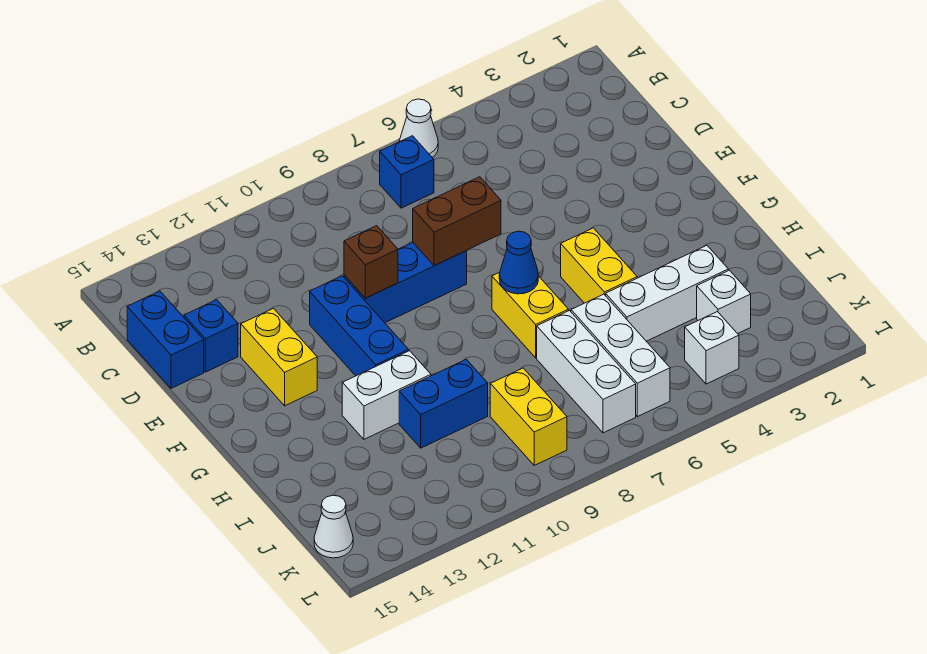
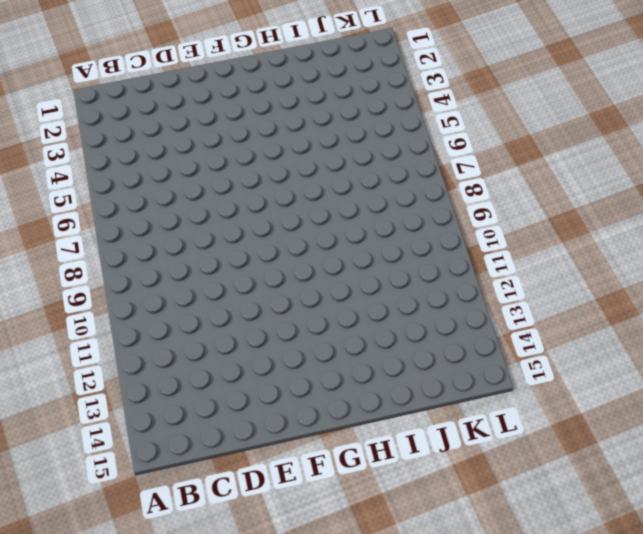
none -> white cone A6 level 1
none -> blue brick B7 level 1
none -> blue brick C15:D15 level 1

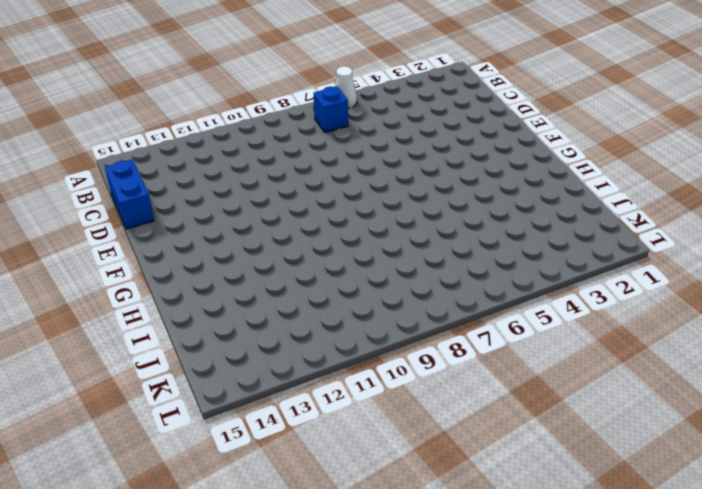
none -> blue brick D14 level 1
none -> blue brick E8:E10 level 1
none -> blue brick E11:G11 level 1

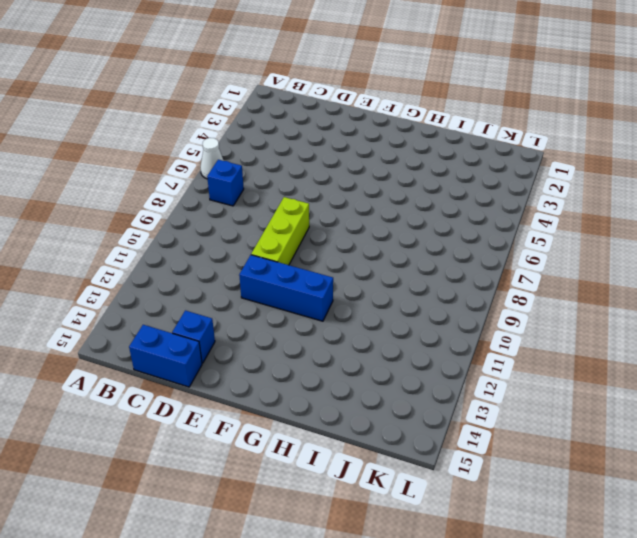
lime brick E8:E10 level 1 -> blue brick E8:E10 level 1
none -> yellow brick E13:F13 level 1
none -> yellow brick G5:H5 level 1
none -> yellow brick G7:H7 level 1

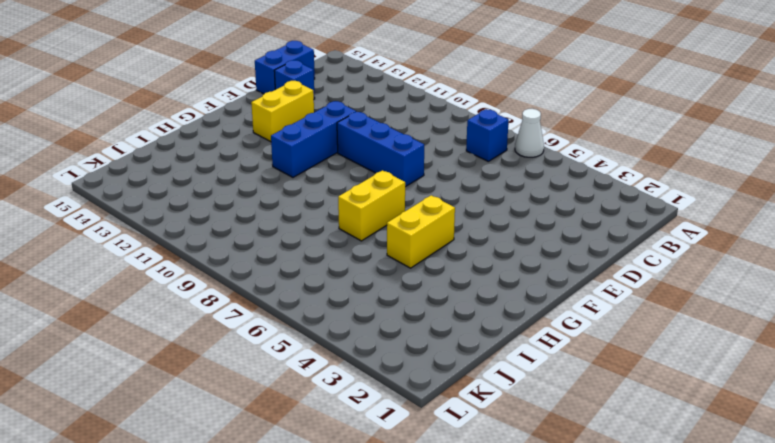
none -> white brick H11:H12 level 1
none -> white brick I3:I5 level 1
none -> white brick I6:K6 level 1

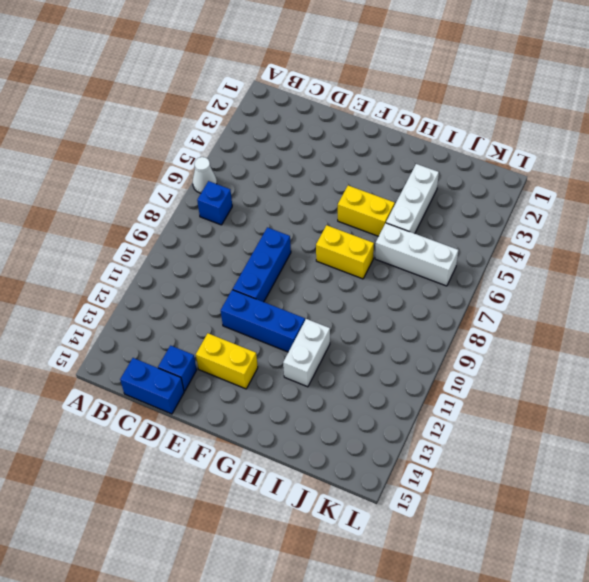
none -> white brick I7:K7 level 1
none -> blue brick I10:I11 level 1
none -> white brick J3 level 1

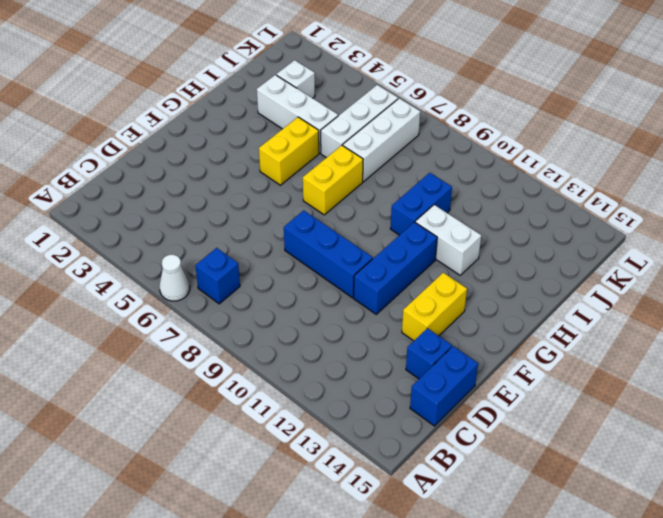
blue brick H10:I10 level 1 -> blue brick I10:I11 level 1
none -> yellow brick J9:K9 level 1
none -> white brick K4 level 1
none -> white cone K15 level 1

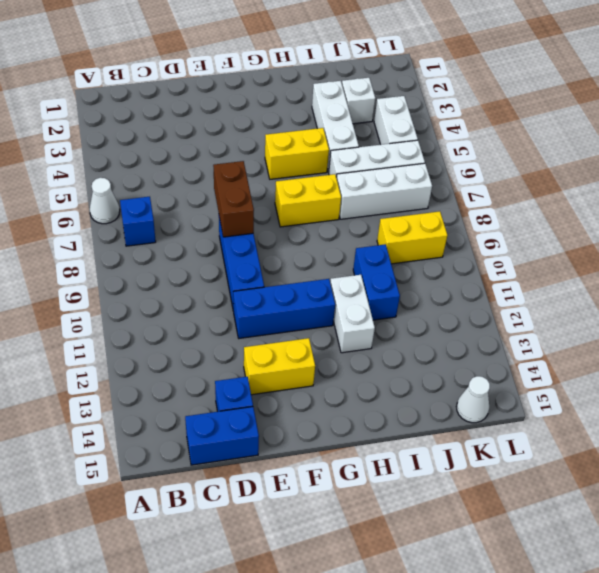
white brick K4:K5 level 1 -> white brick K4 level 1
none -> brown brick E10 level 2
none -> blue cone G7 level 2

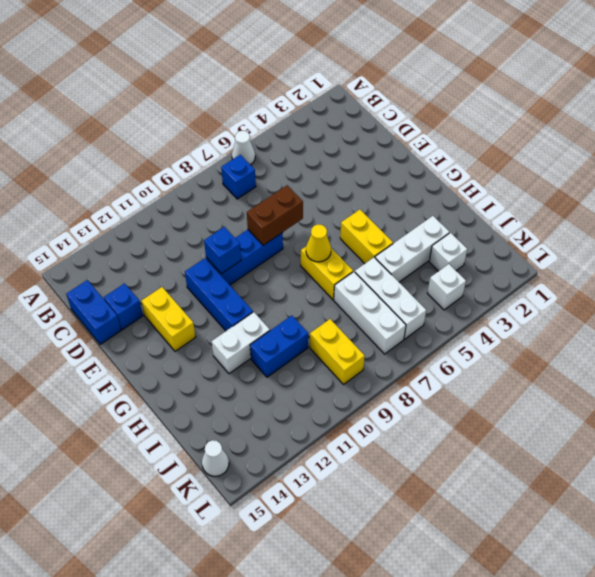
blue brick E10 level 2 -> brown brick E10 level 2
yellow cone G7 level 2 -> blue cone G7 level 2

